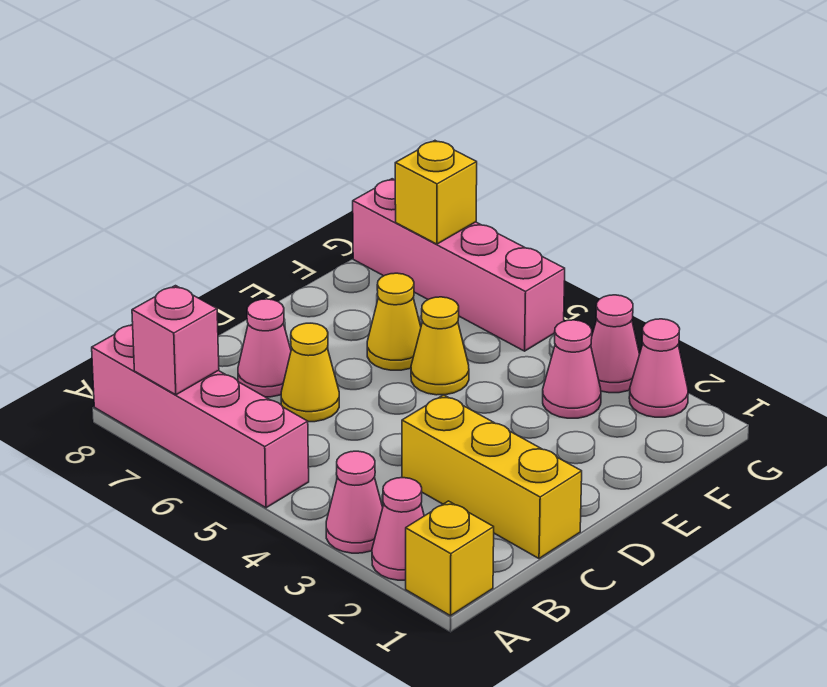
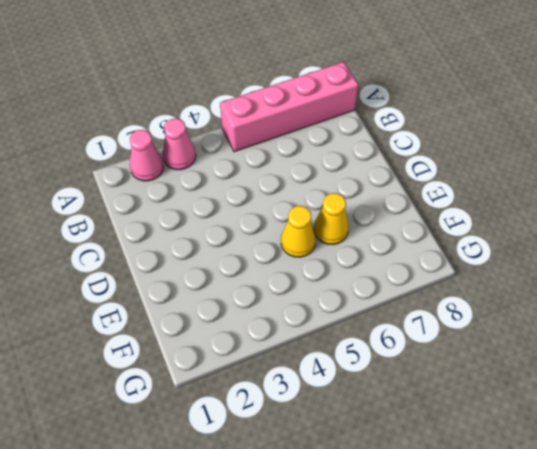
none -> yellow brick A1 level 1
none -> yellow brick C1:C3 level 1
none -> yellow cone C6 level 1

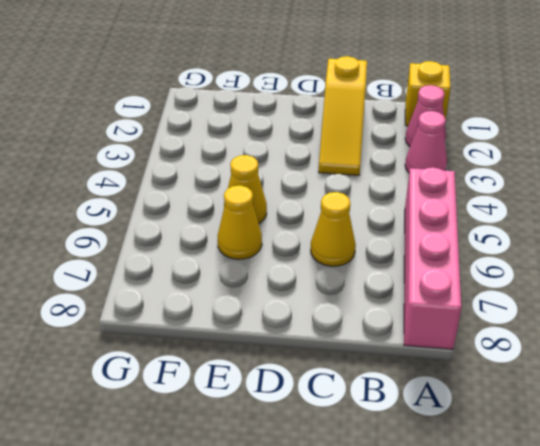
yellow slope C1:C3 level 1 top 1 -> yellow brick C1:C3 level 1
none -> pink cone C7 level 1
none -> pink cone F3 level 1
none -> pink cone G2 level 1

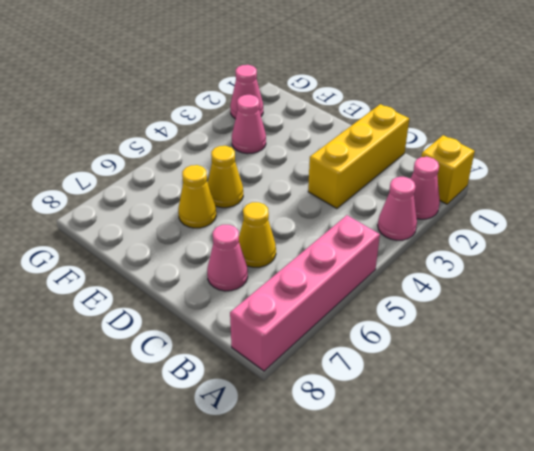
none -> pink cone G3 level 1
none -> pink brick G5:G8 level 1
none -> pink brick A7 level 2

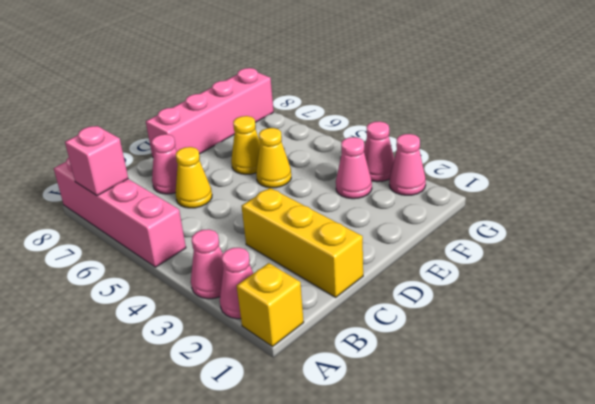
pink brick D8:G8 level 1 -> pink brick G5:G8 level 1
none -> yellow brick G7 level 2

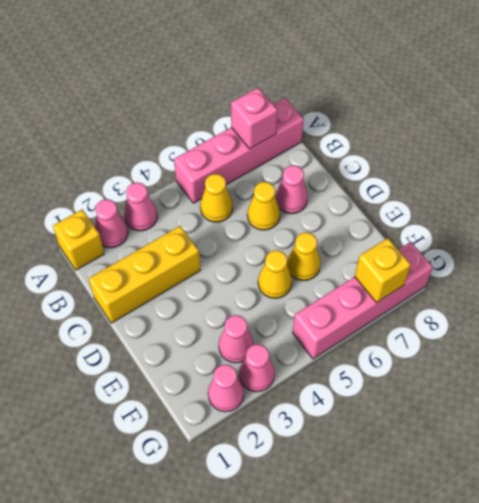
yellow cone B5 level 1 -> none

